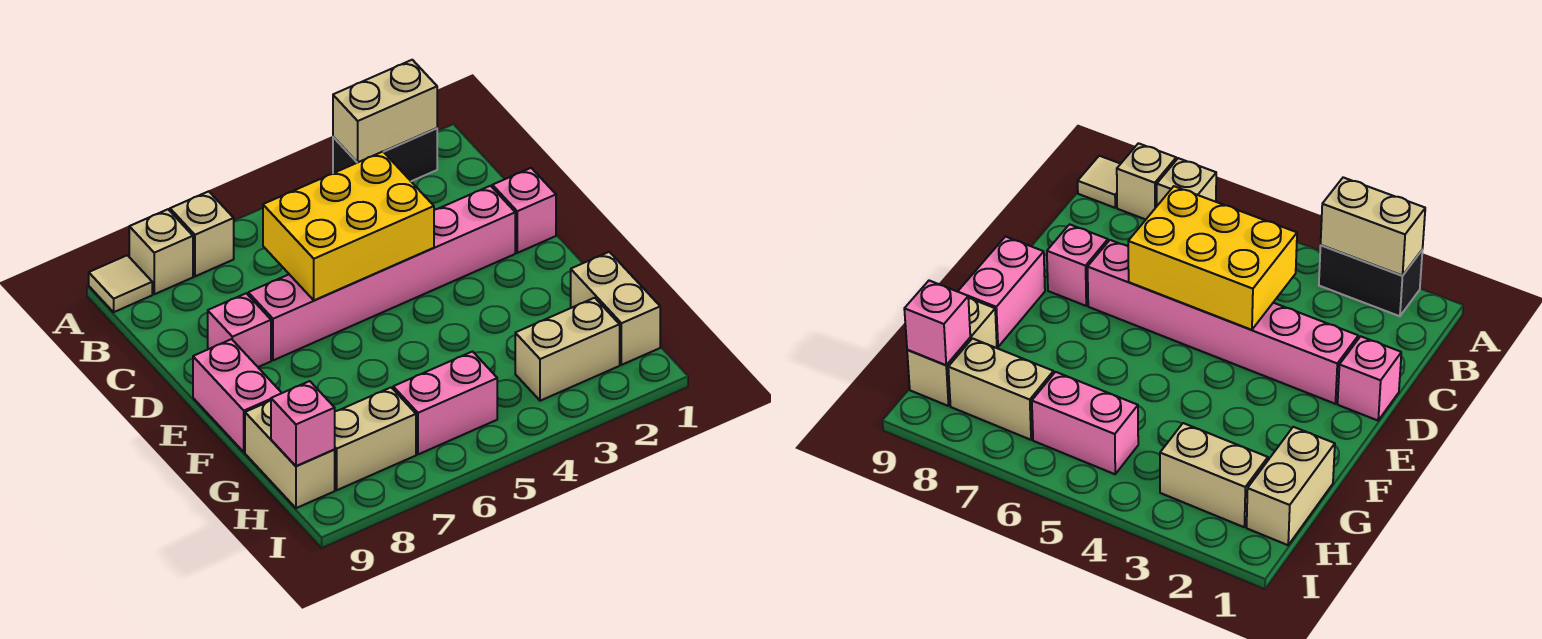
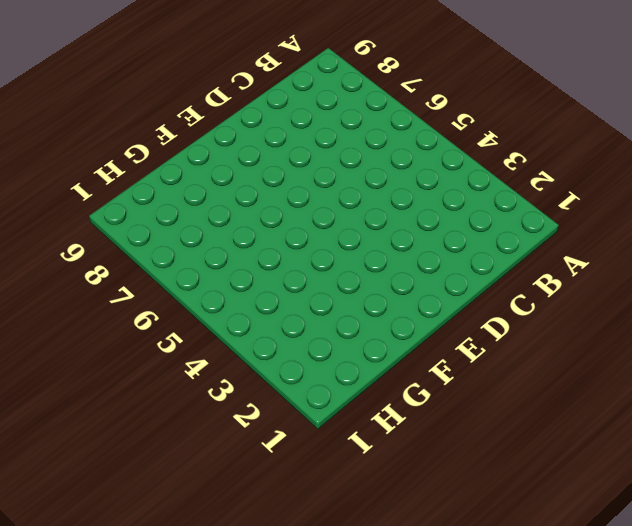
none -> black brick A2:A3 level 1
none -> tan brick A7 level 1
none -> tan brick A8 level 1

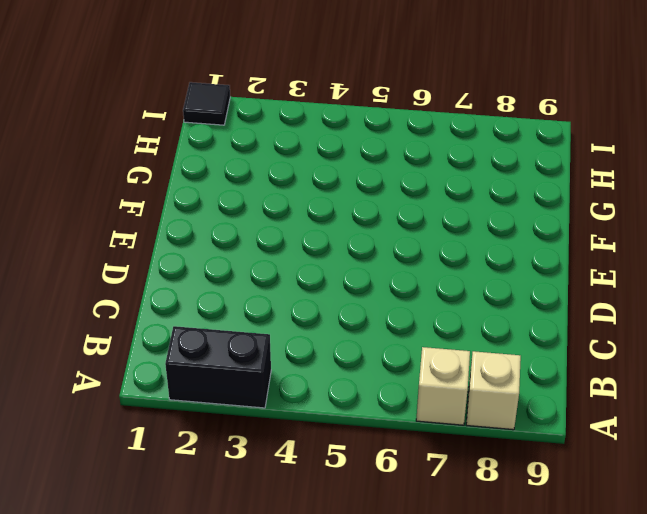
black tile I1 level 1 -> none
none -> tan tile A9 level 1
none -> pink brick D1 level 1
none -> pink brick D2:D7 level 1

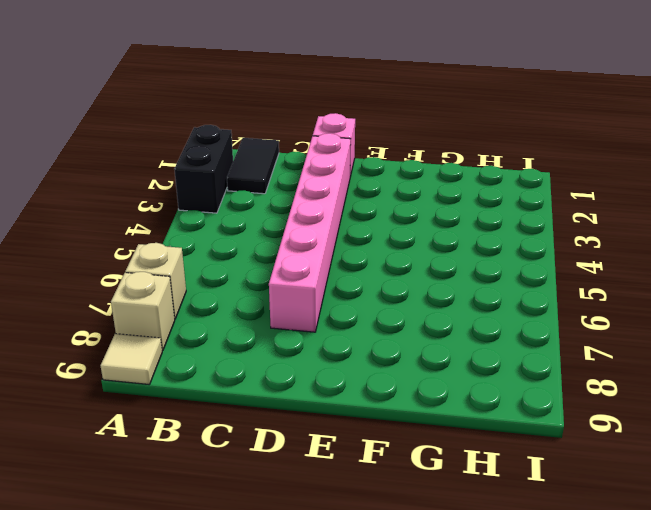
black tile B1:B2 level 1 -> none
none -> pink brick D8 level 1
none -> pink brick E9:F9 level 1
none -> tan brick G1:H1 level 1

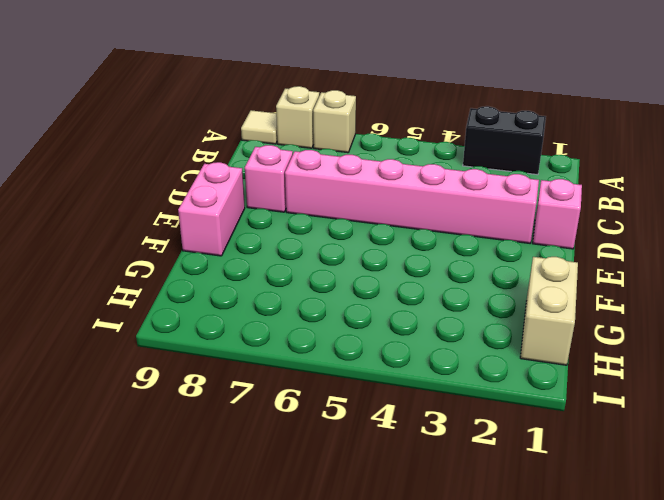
none -> tan brick G9:H9 level 1
none -> tan brick H2:H3 level 1
none -> pink brick H5:H6 level 1

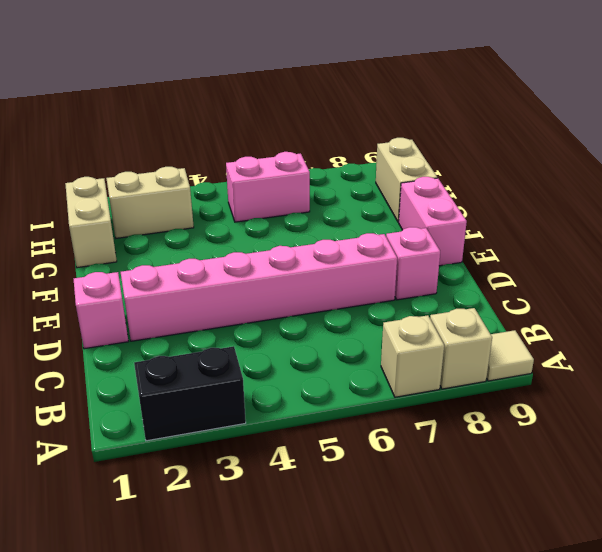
none -> tan brick H7:H8 level 1
none -> tan brick A2:A3 level 2
none -> yellow brick C4:D6 level 2

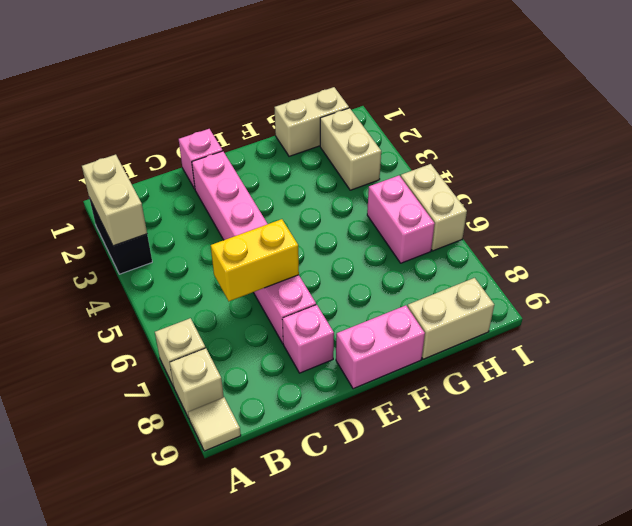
yellow brick C6:D6 level 2 -> yellow brick C4:D6 level 2
tan brick I5:I6 level 1 -> tan brick H7:H8 level 1
none -> pink brick H9 level 2

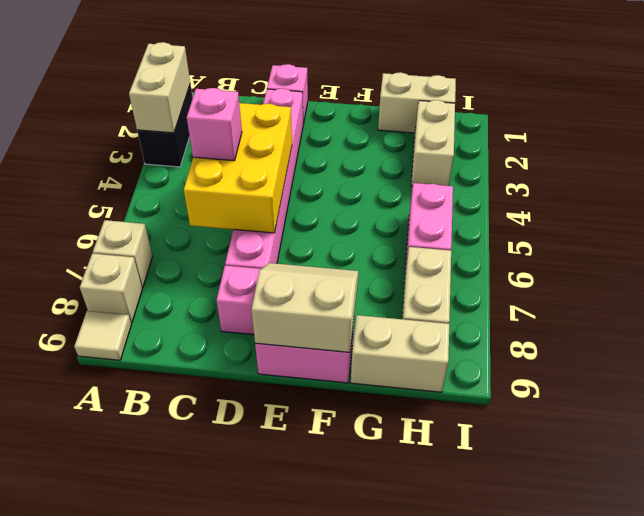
pink brick C5 level 3 -> pink brick H9 level 2
tan slope E8:F9 level 2 top 9 -> none

